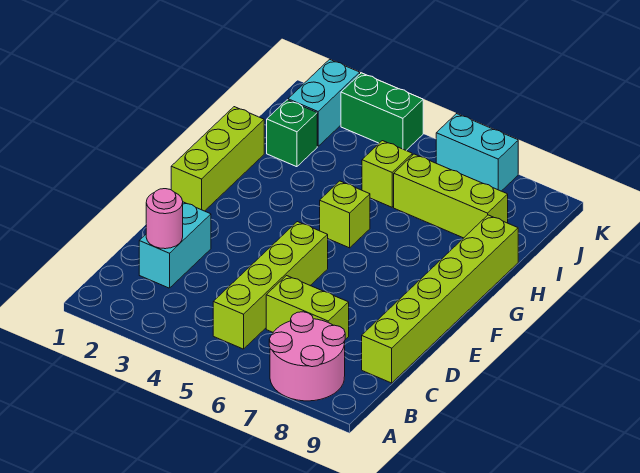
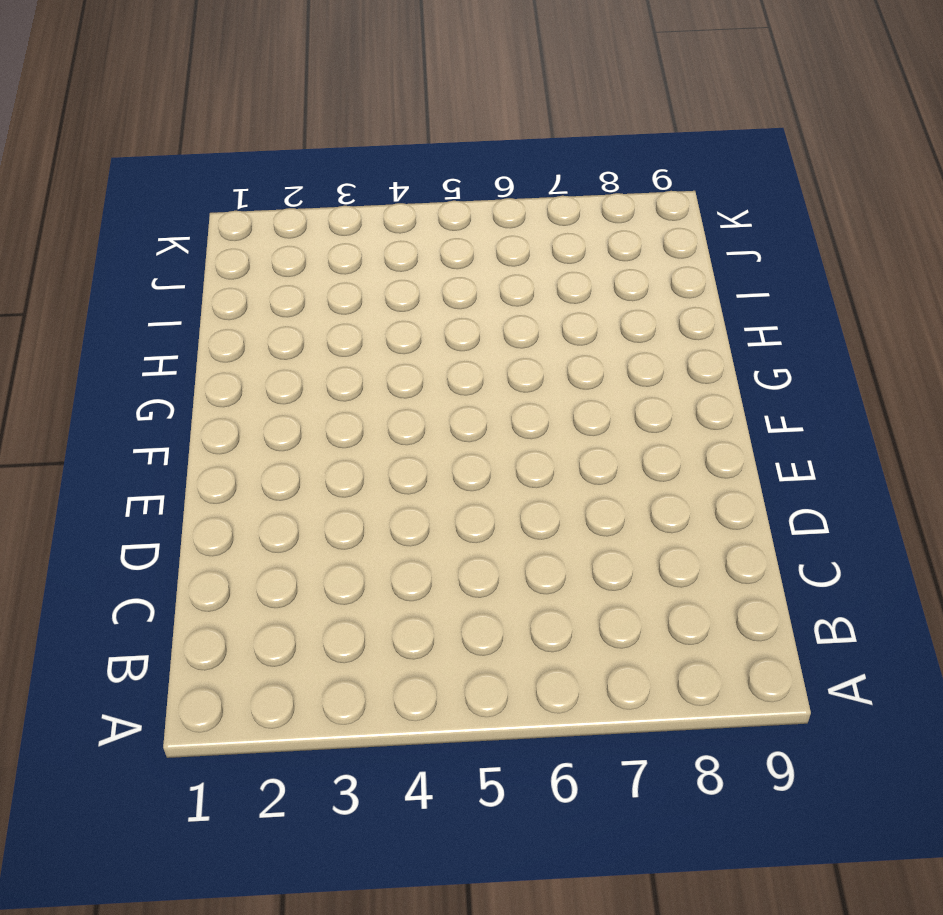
none -> pink round brick A7:B8 level 1
none -> lime brick B5:E5 level 1
none -> cyan brick C2:D2 level 1

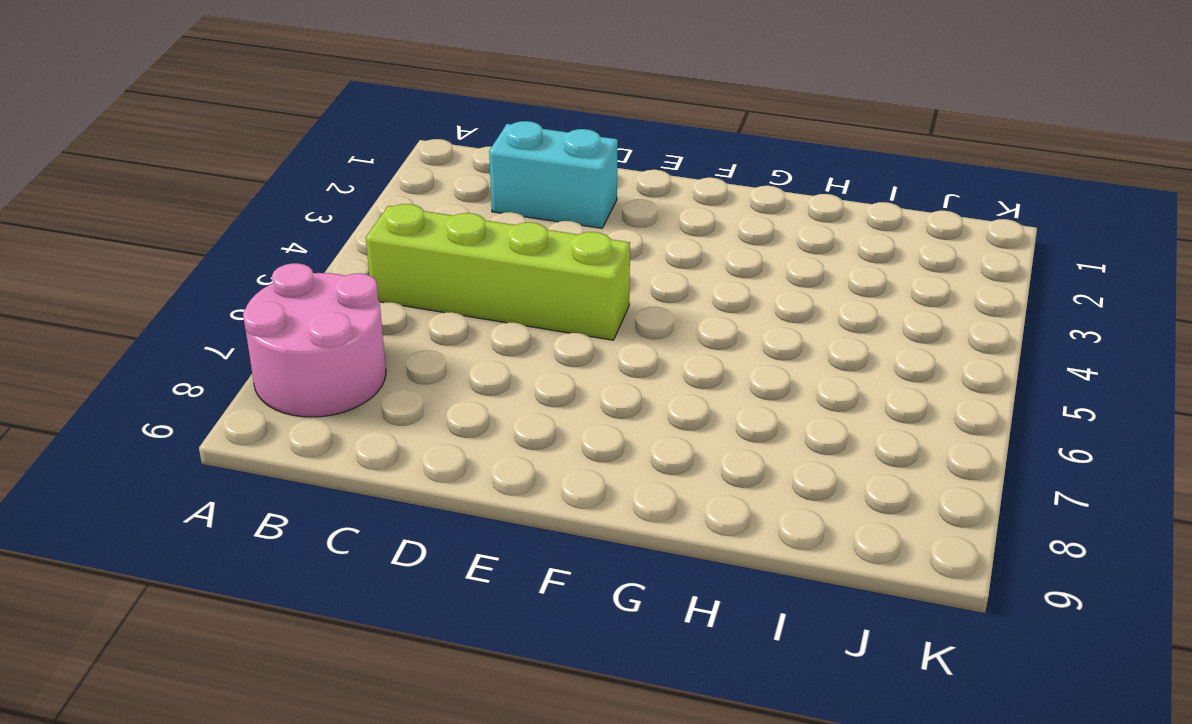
none -> lime brick C6:C7 level 1
none -> lime brick C9:H9 level 1
none -> lime brick F1:H1 level 1

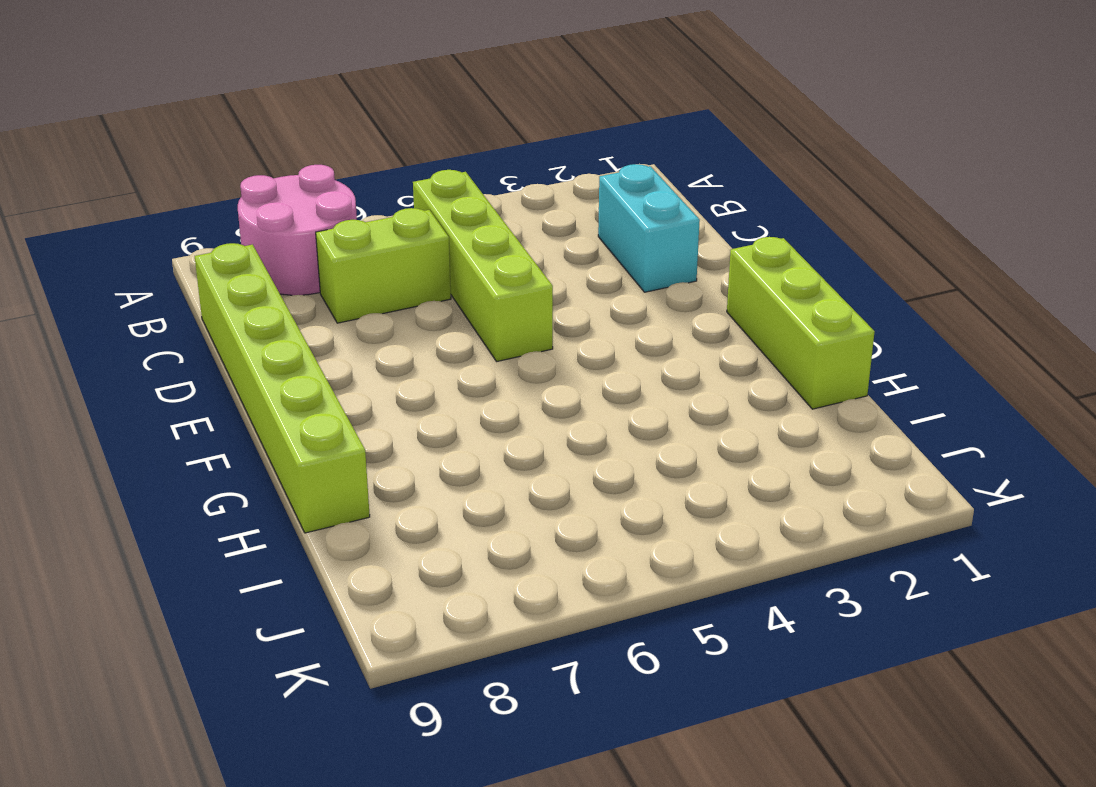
none -> lime brick G5 level 1
none -> green brick I2 level 1
none -> lime brick I5 level 1

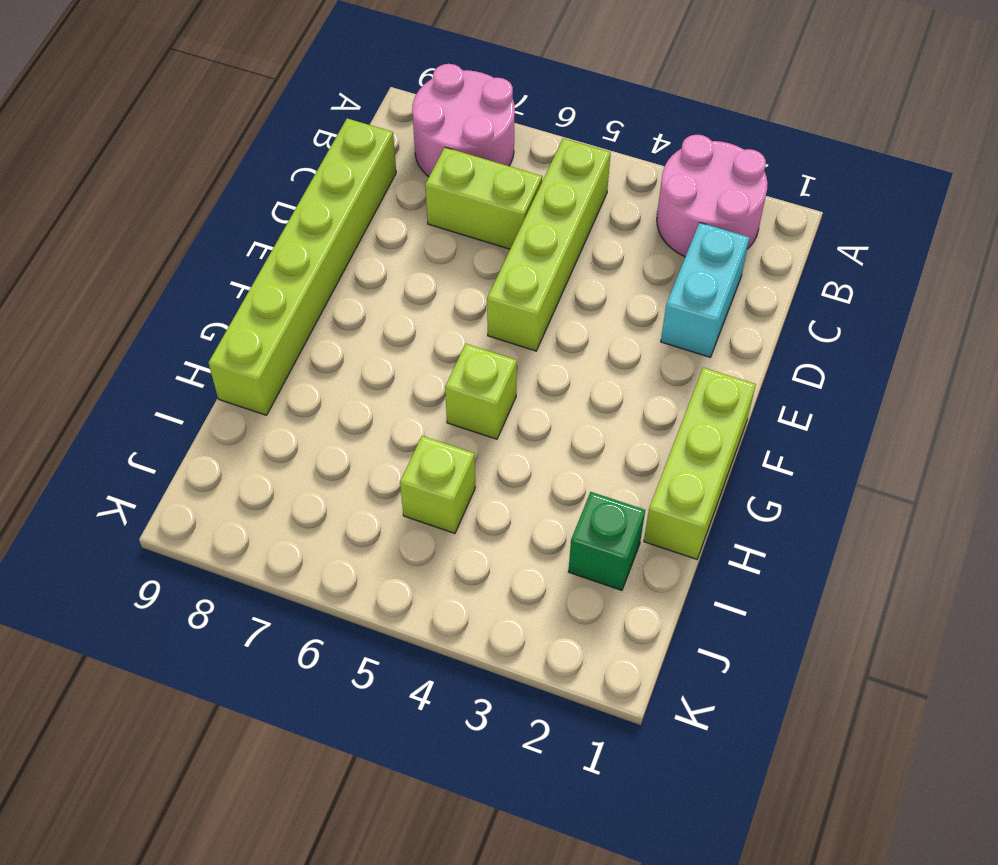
pink round brick A2:B3 level 1 -> none
none -> lime brick I6:I8 level 1
none -> cyan brick J2:K2 level 1
none -> green brick K3:K4 level 1

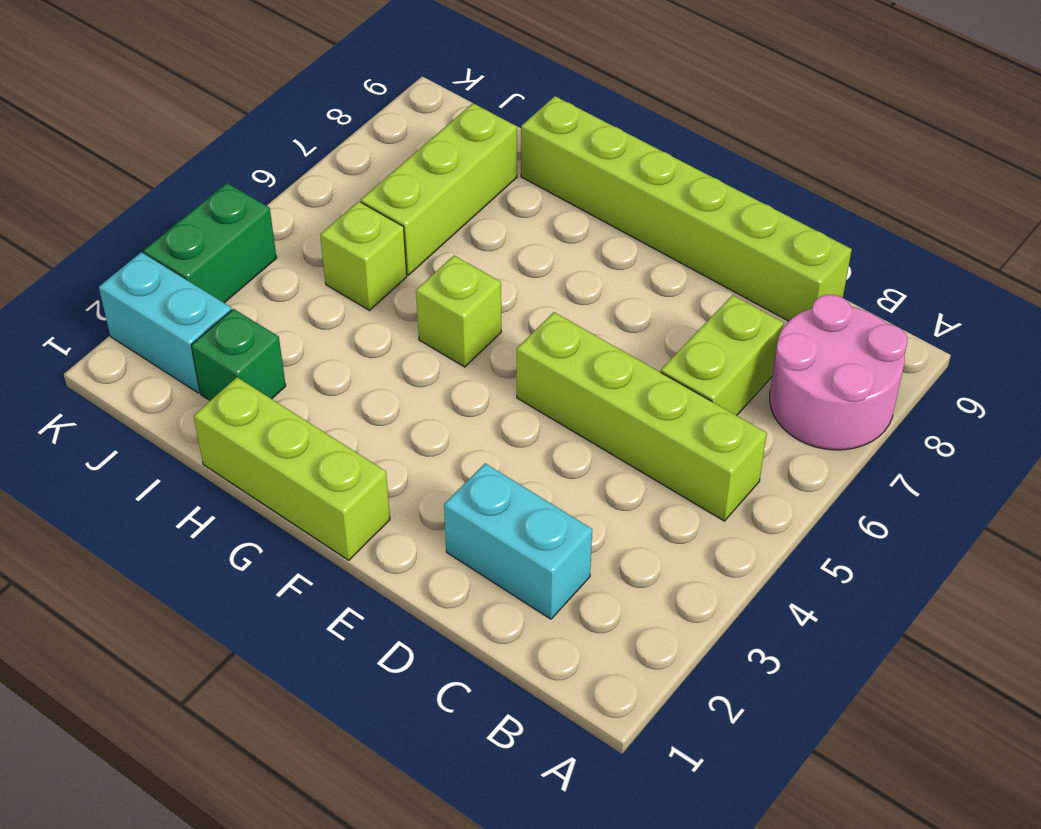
none -> cyan brick K6:K7 level 1
none -> pink round brick C2 level 2

